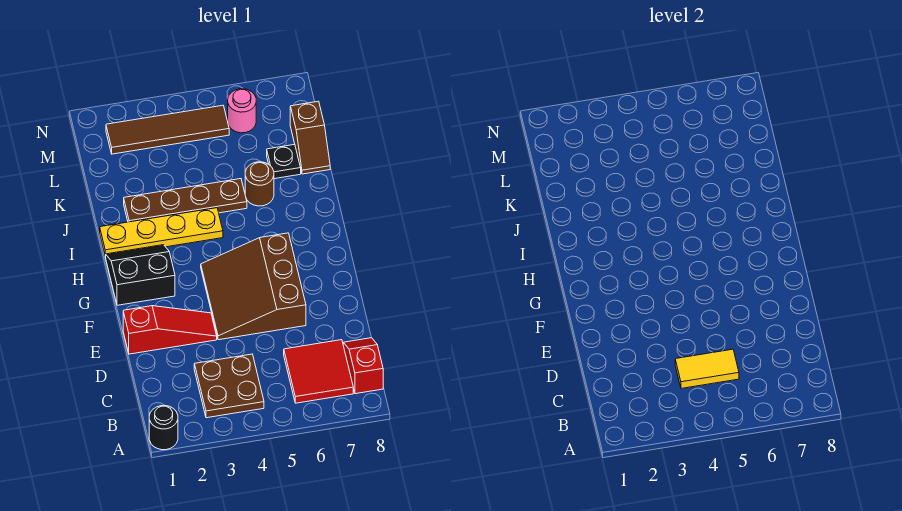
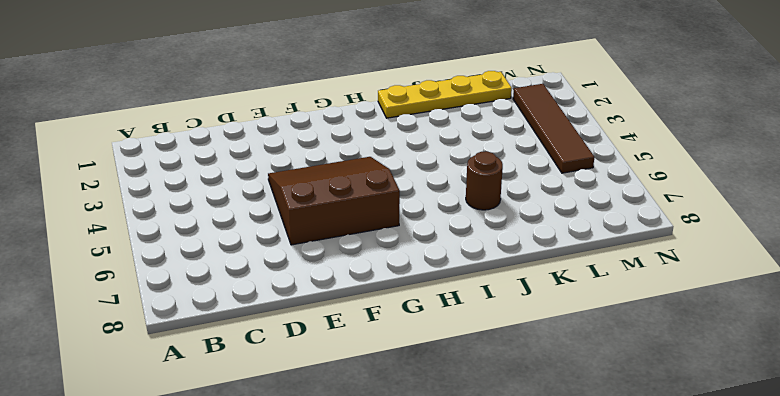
yellow plate I1:L1 level 1 -> yellow plate I1:I4 level 1
none -> black round brick A1 level 1
none -> brown plate B3:C4 level 1
none -> red tile B6:C7 level 1

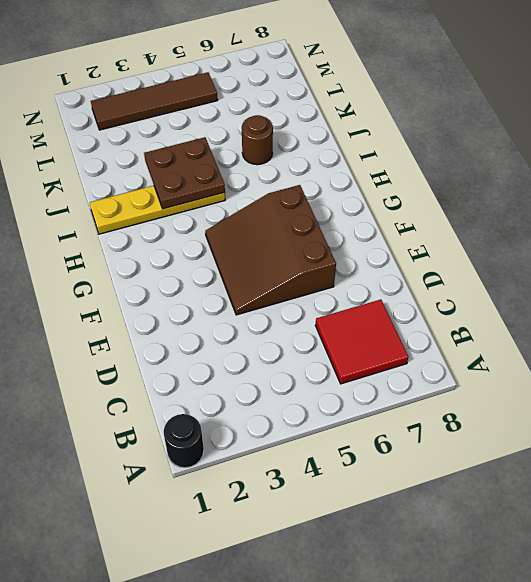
brown plate I3:J4 level 2 -> brown plate B3:C4 level 1
none -> red slope B8:C8 level 1 top B
none -> red slope E1:E3 level 1 top 1
none -> black slope G1:H2 level 1 top G

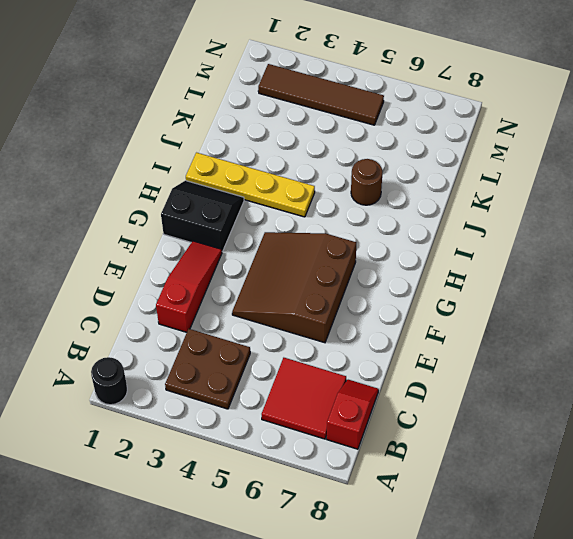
red slope D2:F2 level 1 top D -> red slope E1:E3 level 1 top 1
none -> brown plate J2:J5 level 1
none -> black plate K7 level 1
none -> brown slope K8:L8 level 1 top L

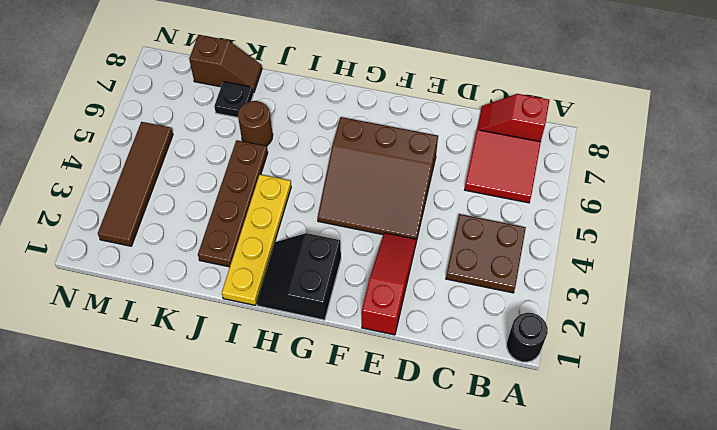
none -> pink round brick M6 level 1
none -> yellow tile C4:C5 level 2

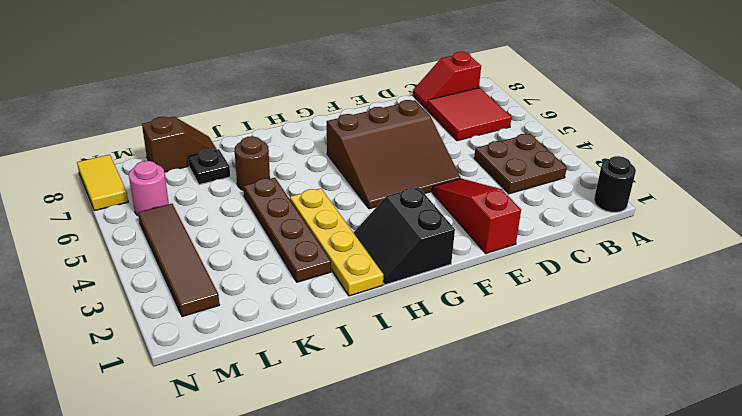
yellow tile N7:N8 level 1 -> yellow tile C4:C5 level 2

